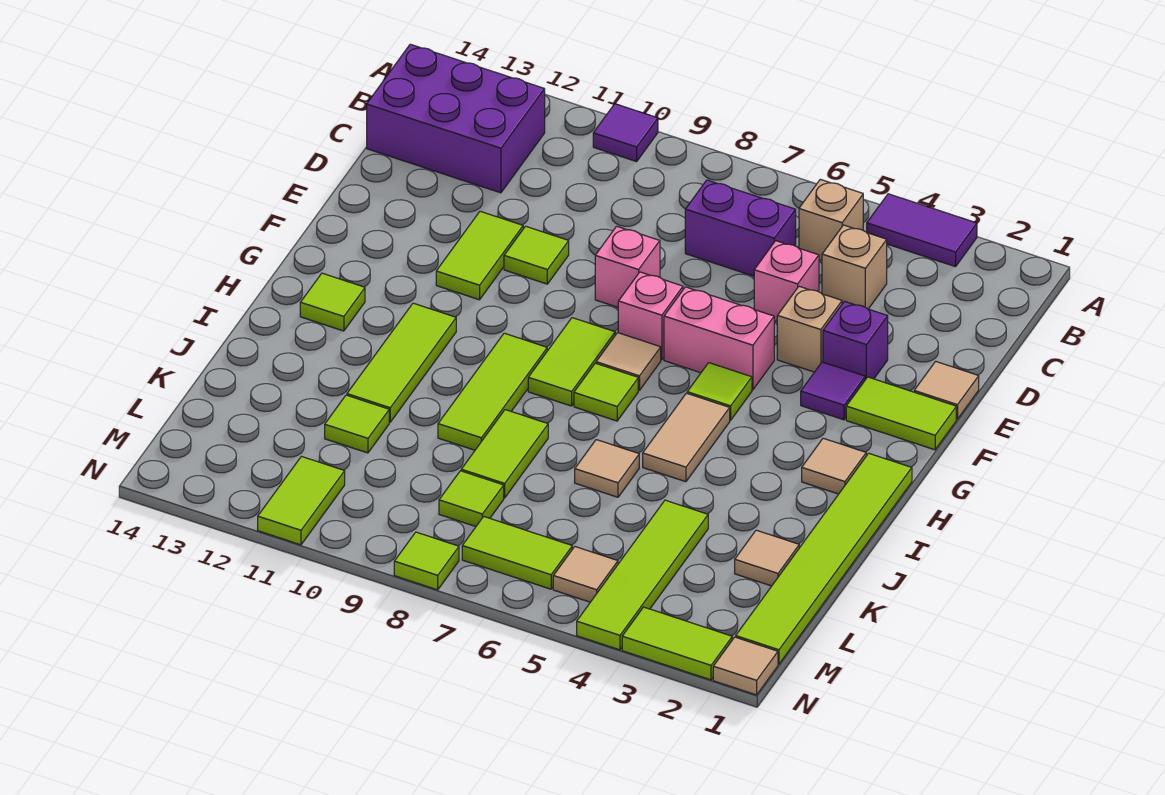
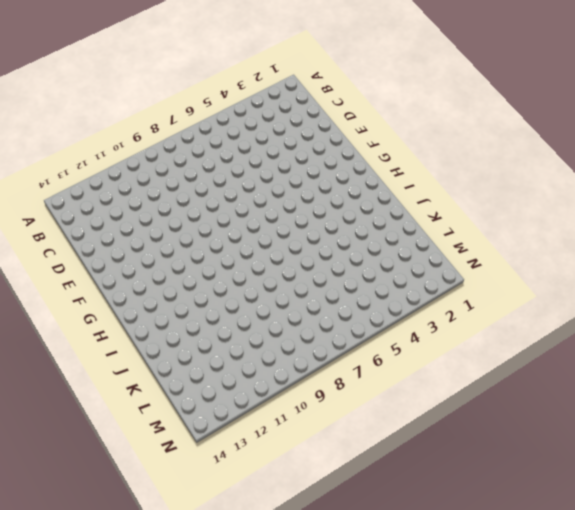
none -> purple tile A3:A4 level 1
none -> purple tile A10 level 1
none -> tan brick B5 level 1
none -> purple brick B12:C14 level 1

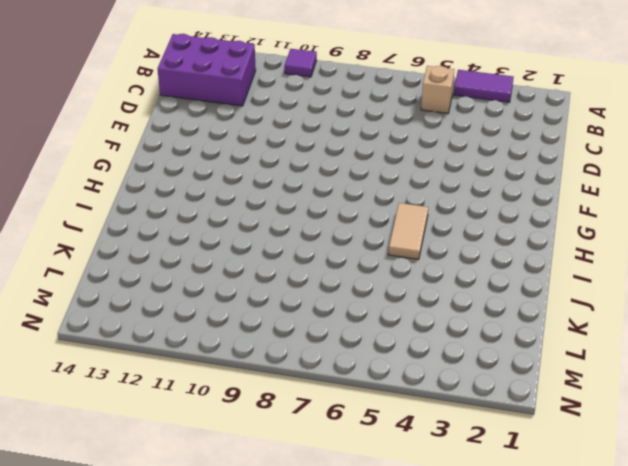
none -> tan brick C4 level 1
none -> purple brick C6:C7 level 1
none -> pink brick D5 level 1
none -> tan tile E1 level 1

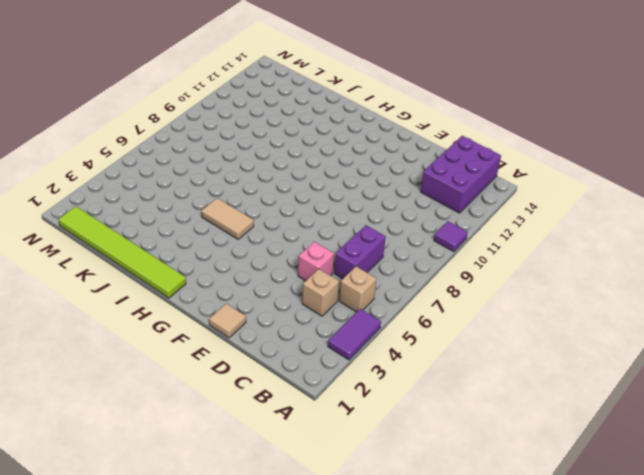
none -> purple brick E3 level 1
none -> tan brick E4 level 1
none -> pink brick E8 level 1
none -> lime tile E10 level 1

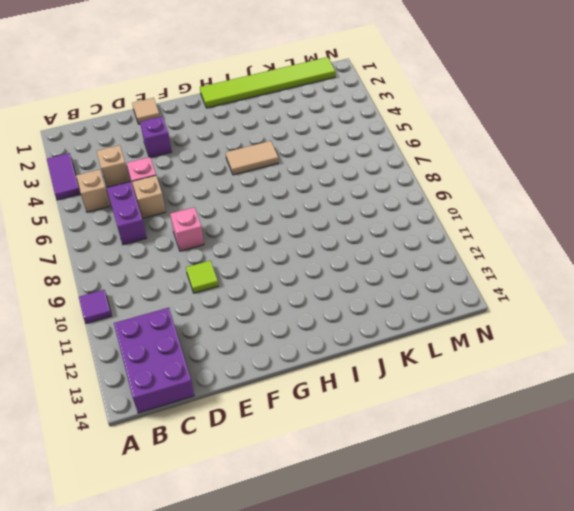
tan brick D6 level 1 -> tan brick E4 level 1
none -> lime tile E11:F11 level 1
none -> lime tile F1:F2 level 1
none -> purple tile F3 level 1
none -> pink brick F5:F6 level 1

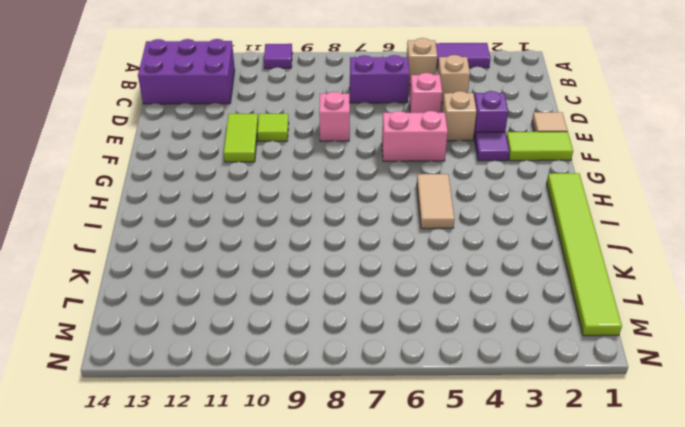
none -> pink brick F7 level 1
none -> lime tile G5 level 1
none -> tan tile G7 level 1
none -> lime tile G8:H8 level 1

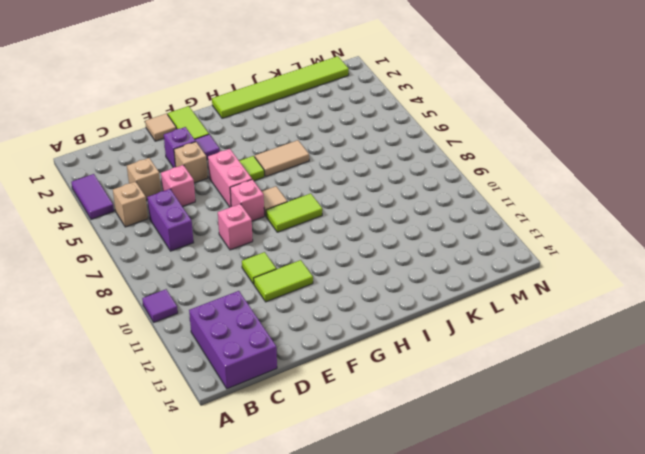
none -> tan tile H2 level 1
none -> lime tile H7 level 1
none -> lime tile H9:J9 level 1
none -> lime tile H11:J11 level 1

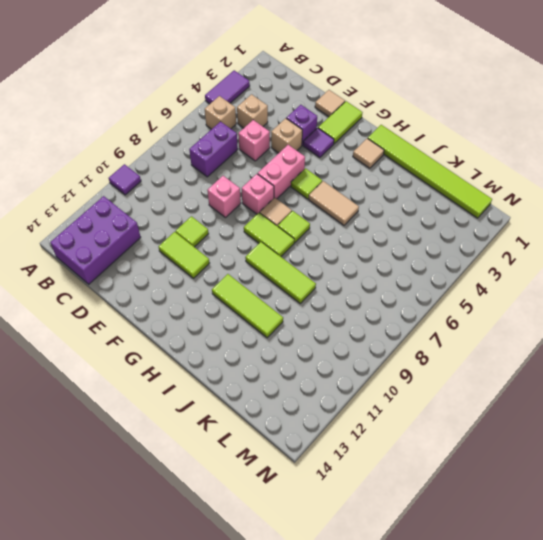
none -> lime tile H13 level 1
none -> tan tile J6 level 1
none -> lime tile J8:K8 level 1
none -> tan tile K2 level 1

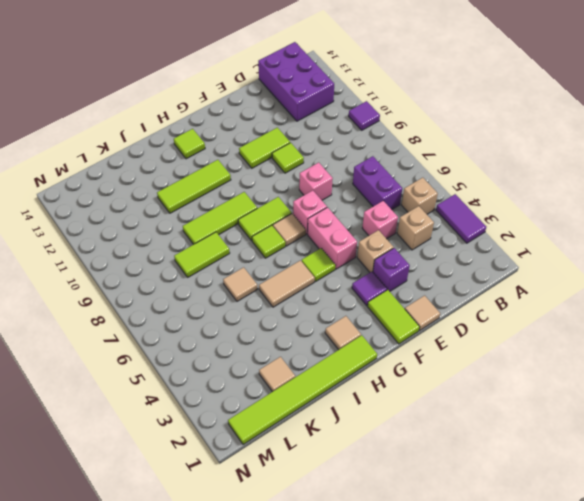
none -> lime tile K4:N4 level 1
none -> lime tile K11 level 1
none -> lime tile L8 level 1
none -> tan tile M5 level 1

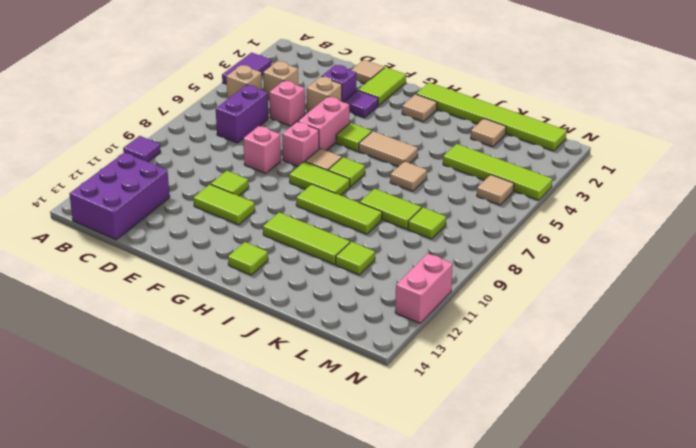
pink brick N11:N12 level 1 -> lime tile M11:N11 level 1
none -> lime tile M6:M7 level 1
none -> tan tile N1 level 1
none -> lime tile N2:N3 level 1
none -> lime tile N8 level 1

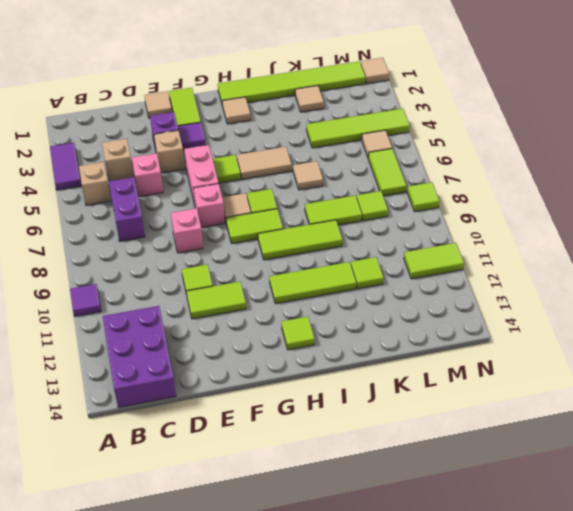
none -> lime tile N2:N3 level 1

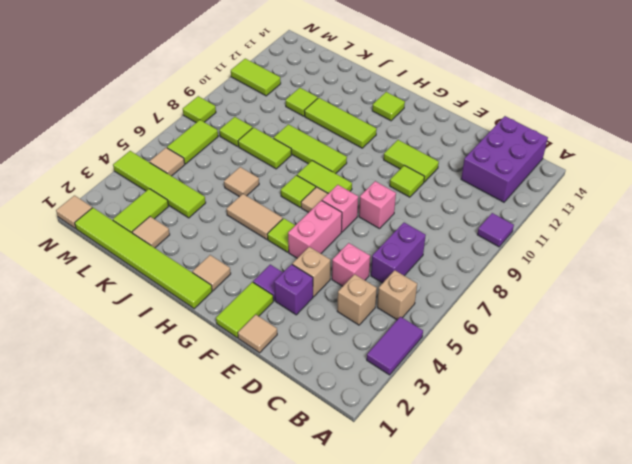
lime tile L2:L3 level 1 -> lime tile N2:N3 level 1

